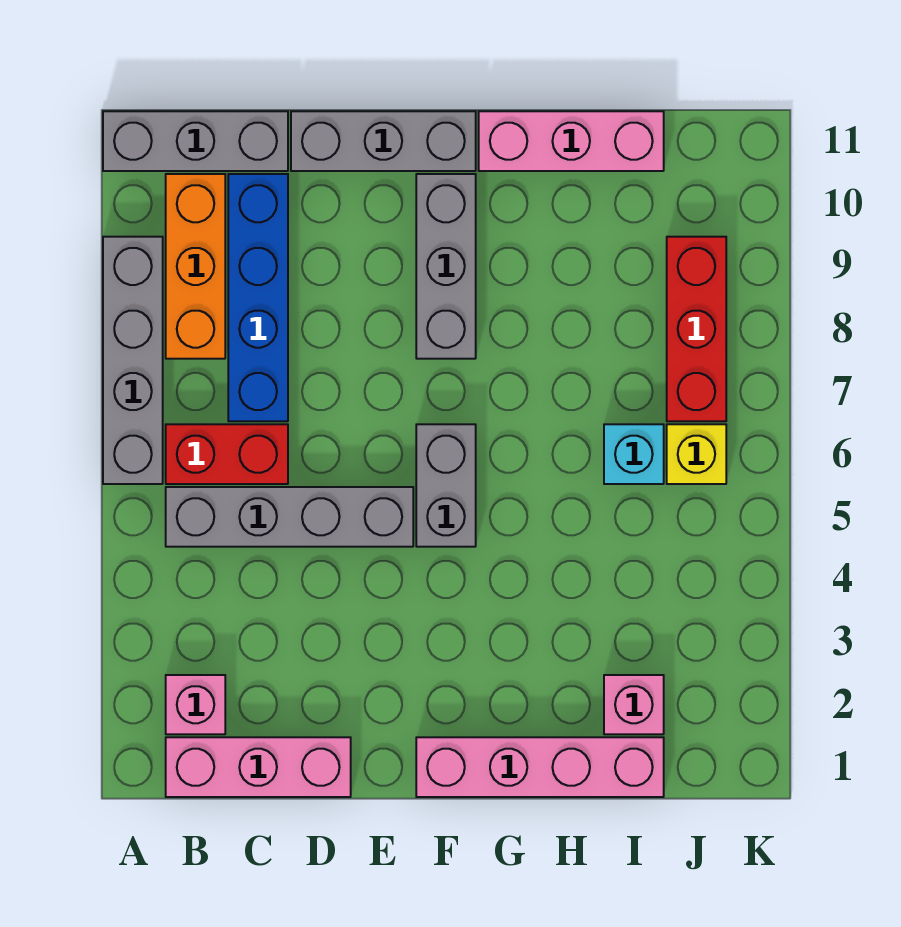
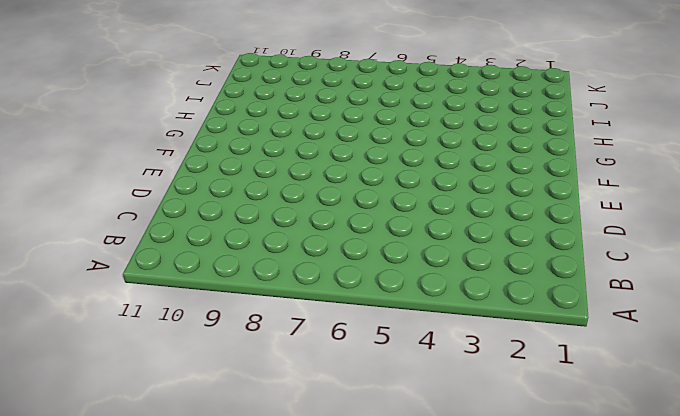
none -> grey brick A6:A9 level 1
none -> grey brick A11:C11 level 1
none -> pink brick B1:D1 level 1

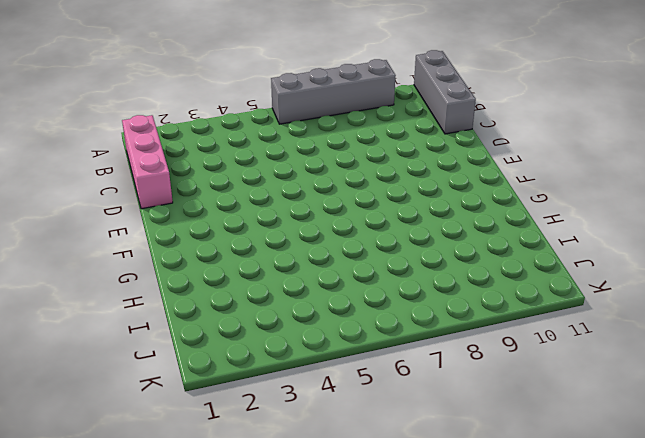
none -> pink brick B2 level 1
none -> grey brick B5:E5 level 1
none -> red brick B6:C6 level 1

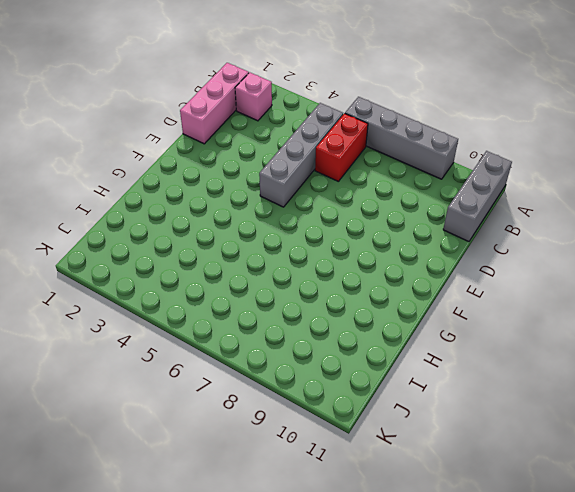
none -> orange brick B8:B10 level 1
none -> blue brick C7:C10 level 1
none -> grey brick D11:F11 level 1

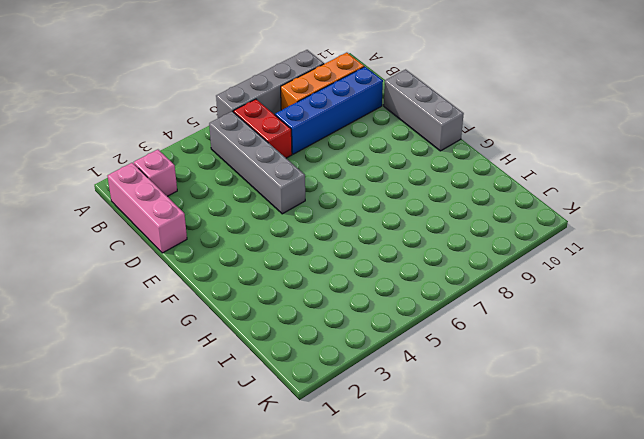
none -> grey brick A11:C11 level 1
none -> pink brick F1:I1 level 1
none -> grey brick F5:F6 level 1

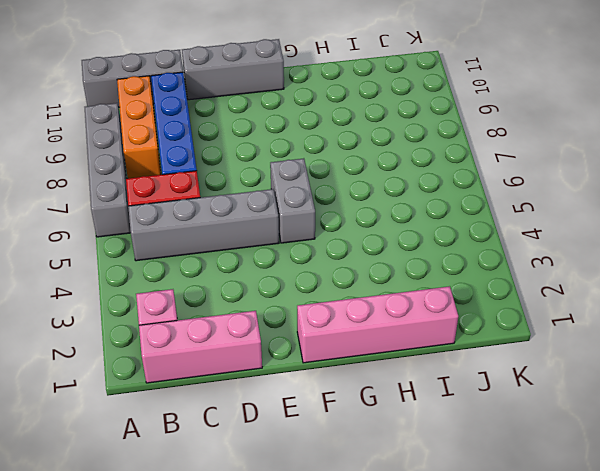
none -> grey brick F8:F10 level 1
none -> pink brick G11:I11 level 1
none -> pink brick I2 level 1

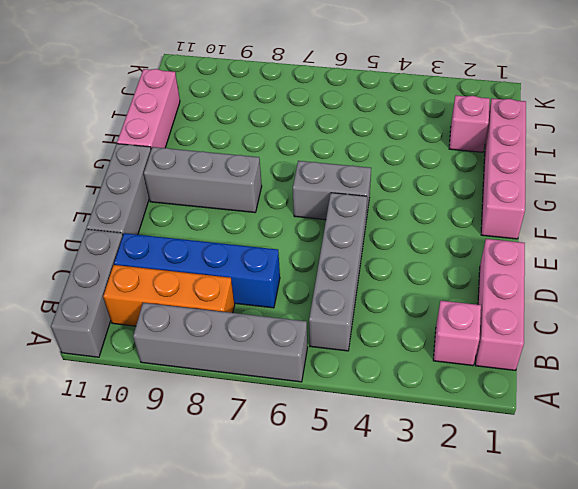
none -> red brick B6:C6 level 1
none -> cyan brick I6 level 1
none -> yellow brick J6 level 1

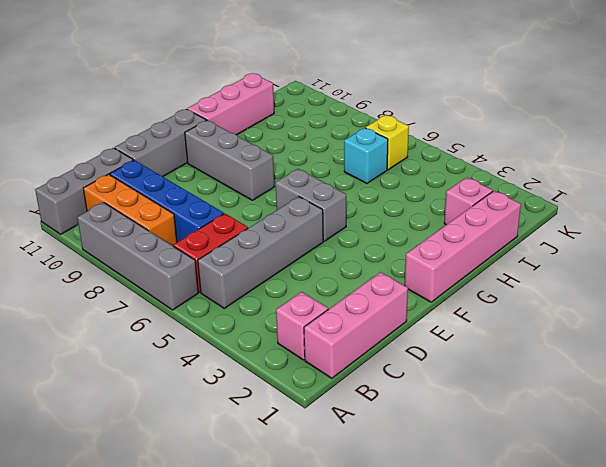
none -> red brick J7:J9 level 1

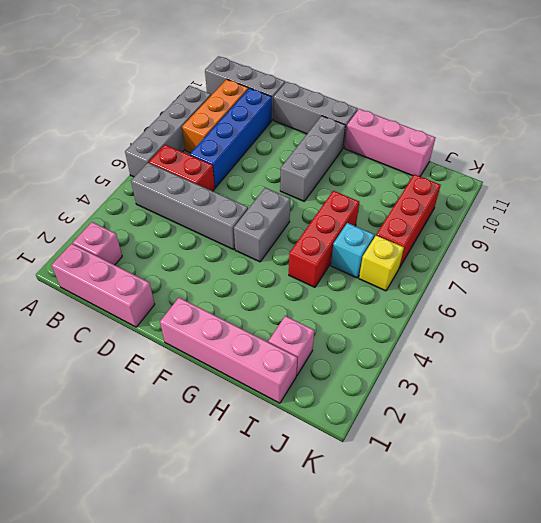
red brick H5:H7 level 1 -> none

